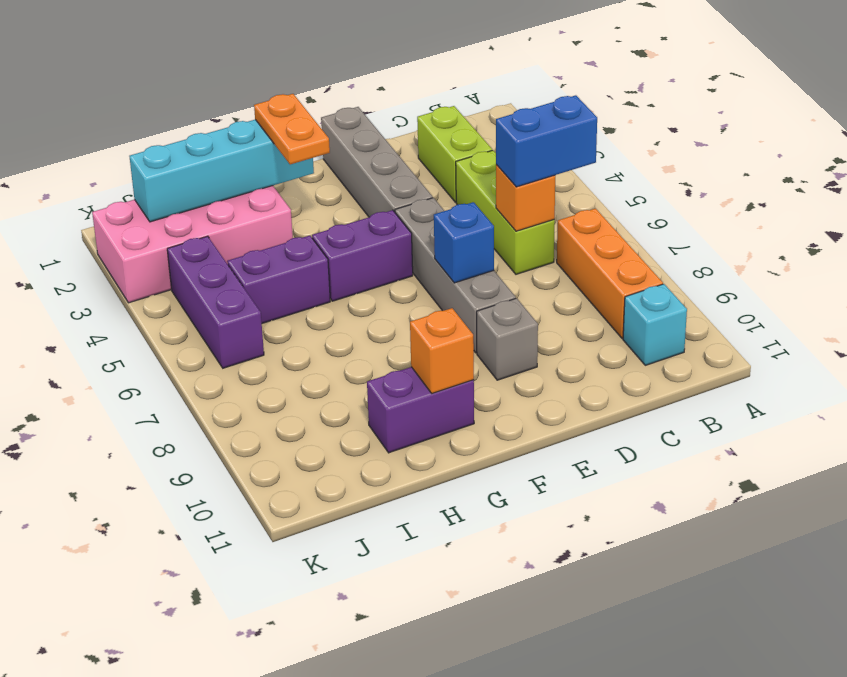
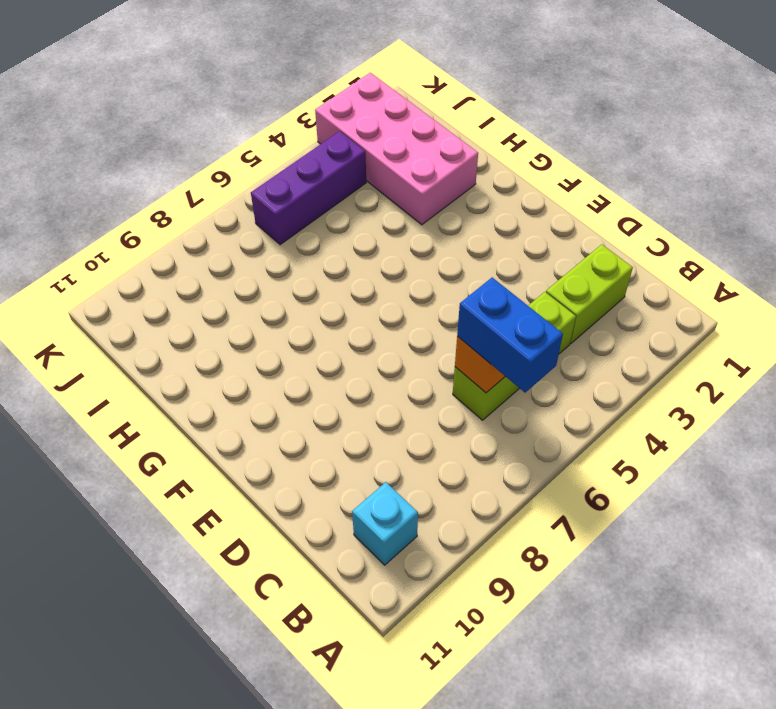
none -> orange brick B7:B9 level 1
none -> grey brick E1:E4 level 1
none -> grey brick E5:E8 level 1

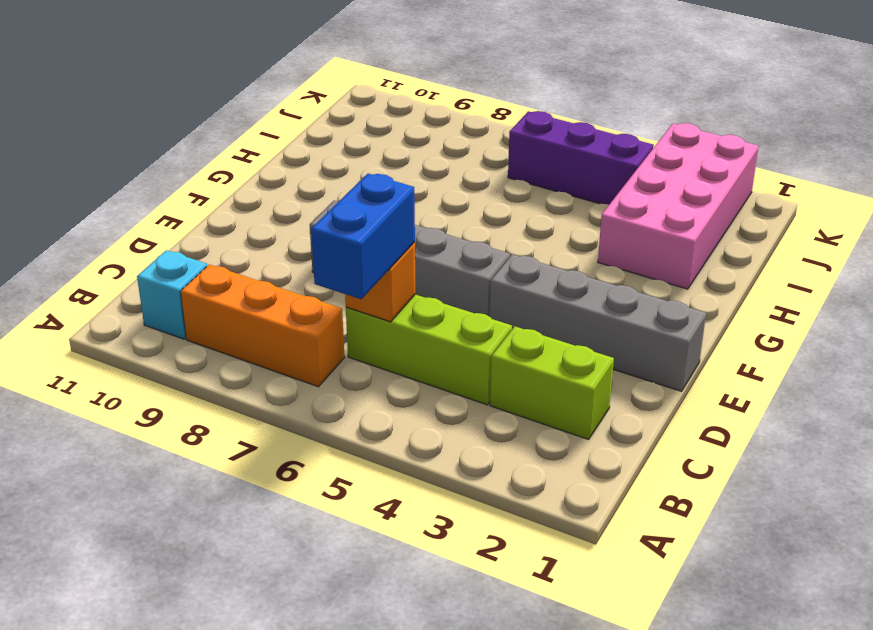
none -> grey brick E9 level 1
none -> purple brick F5:G5 level 1
none -> purple brick G10:H10 level 1

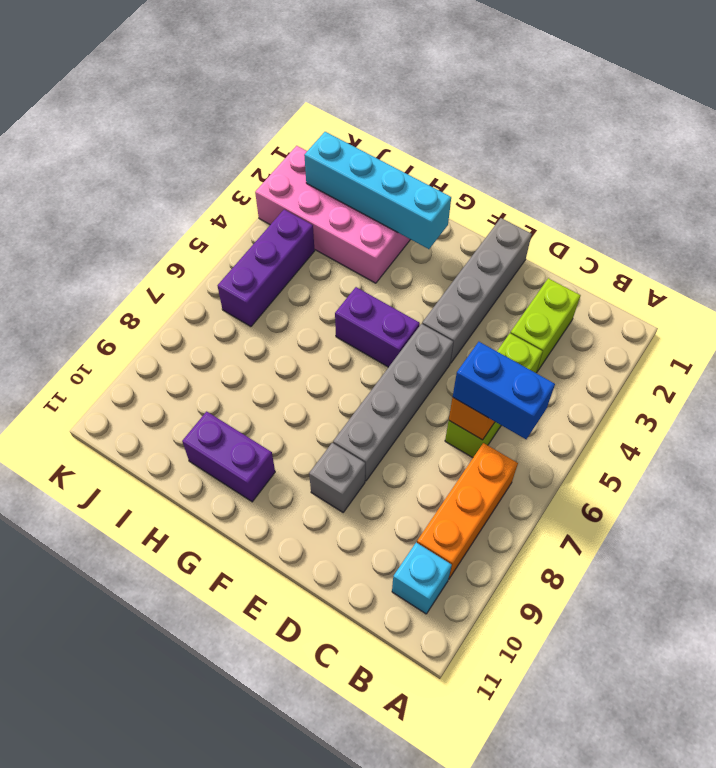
none -> purple brick H5:I5 level 1
none -> blue brick E7 level 2
none -> orange brick G10 level 2

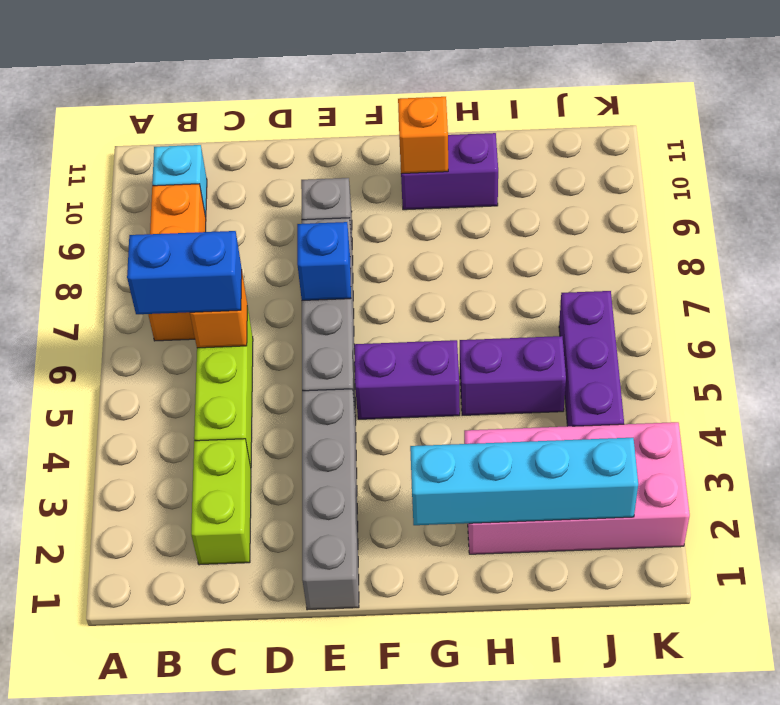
none -> orange plate G2:G3 level 3

